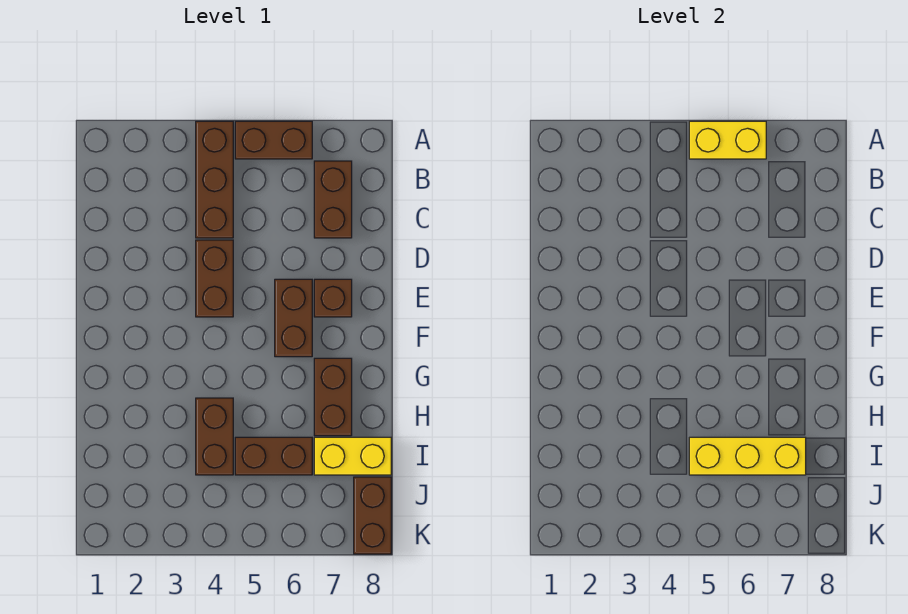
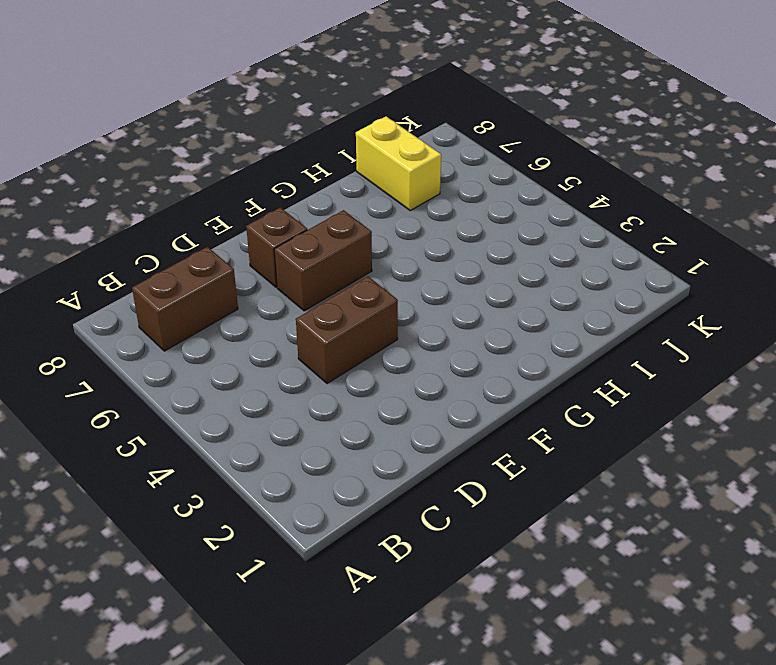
none -> brown brick A4:C4 level 1
none -> brown brick A5:A6 level 1
none -> brown brick G7:H7 level 1

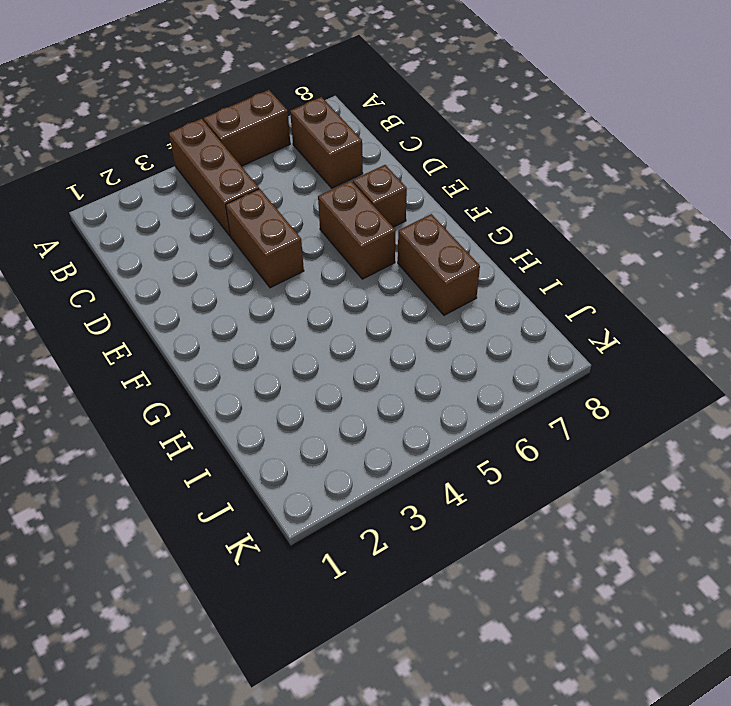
none -> brown brick H4:I4 level 1
none -> brown brick I5:I6 level 1
none -> yellow brick I7:I8 level 1

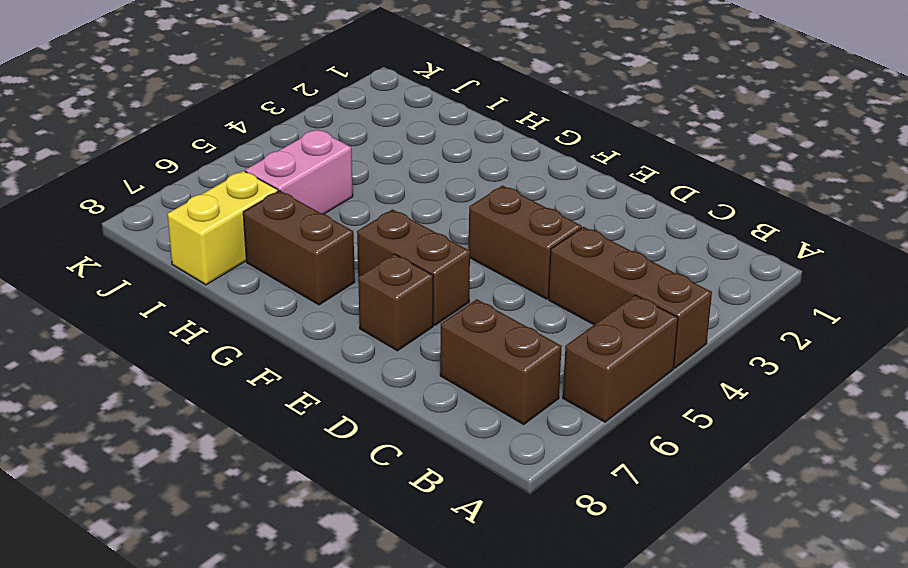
pink brick I5:I6 level 1 -> brown brick I5:I6 level 1
none -> brown brick H4:I4 level 1
none -> brown brick J8:K8 level 1
none -> yellow brick A5:A6 level 2

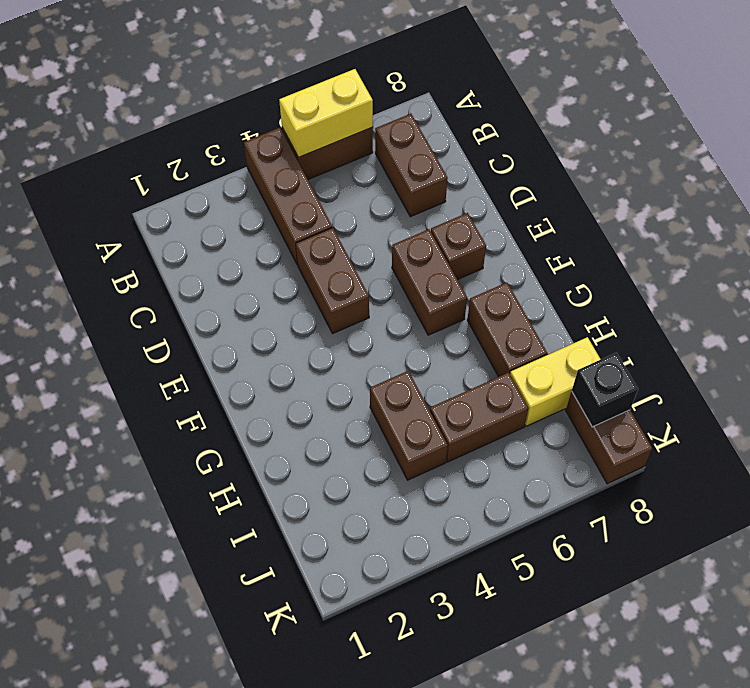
black brick J8 level 2 -> none
none -> yellow brick I5:I7 level 2

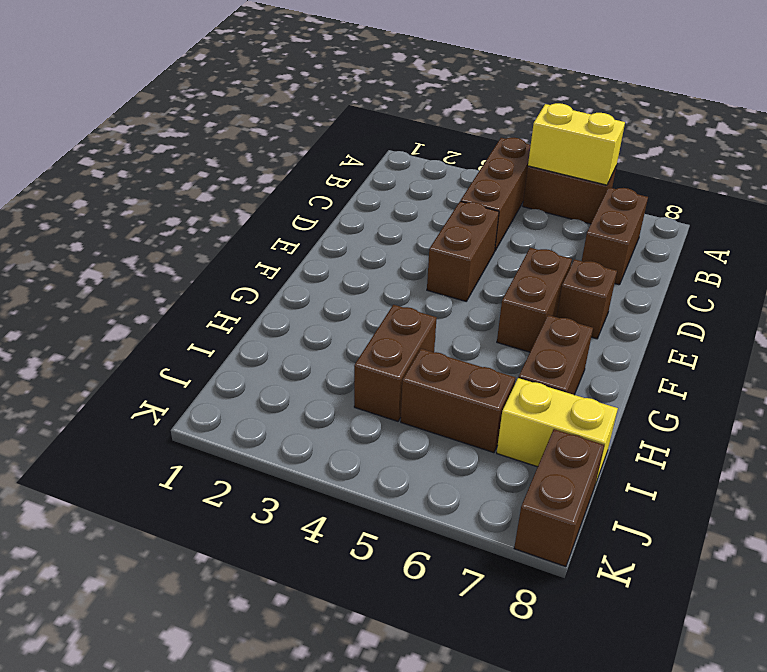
none -> yellow brick I5:I7 level 2

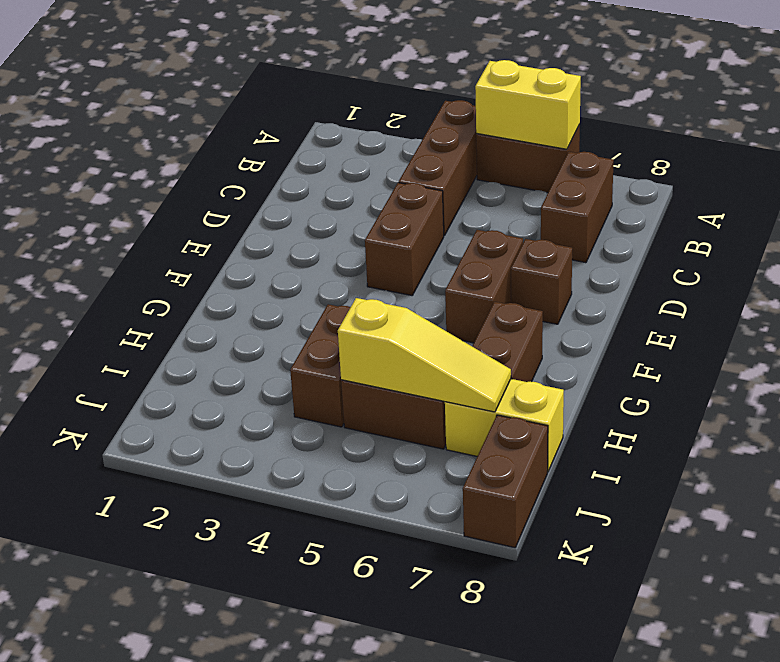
yellow slope I5:I7 level 2 top 5 -> yellow brick I5:I7 level 2

